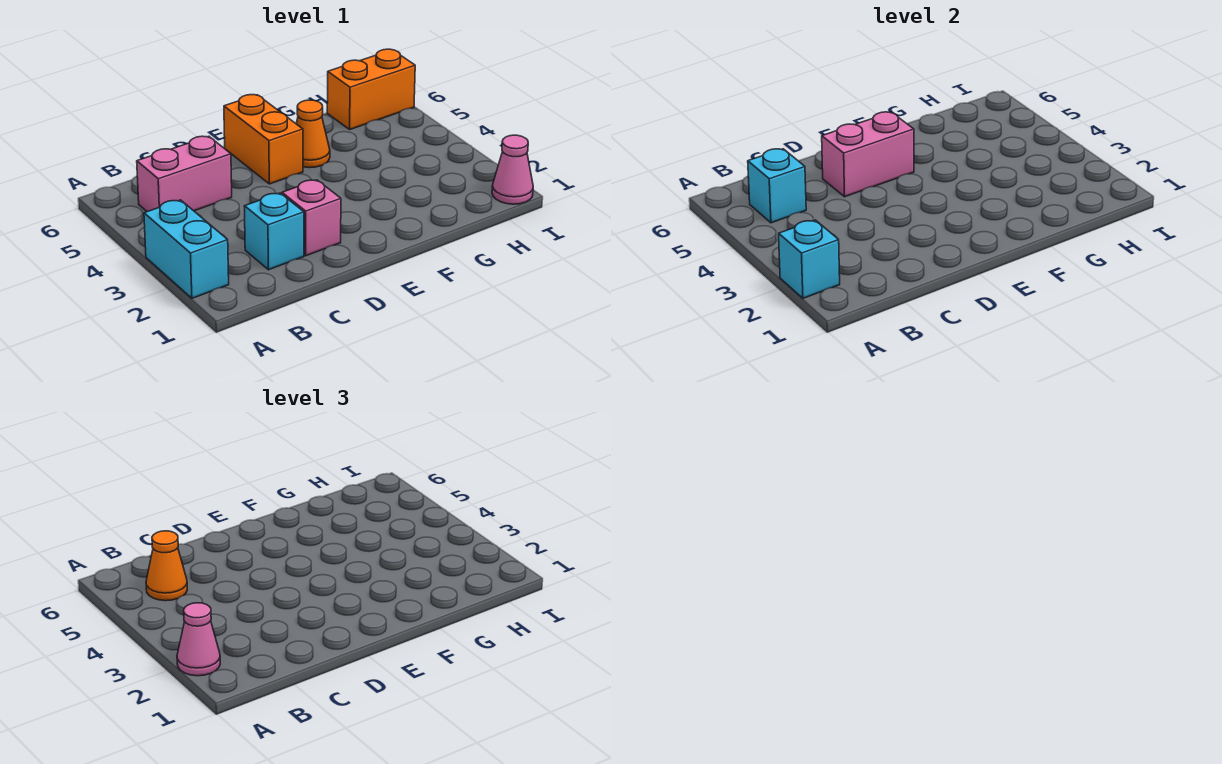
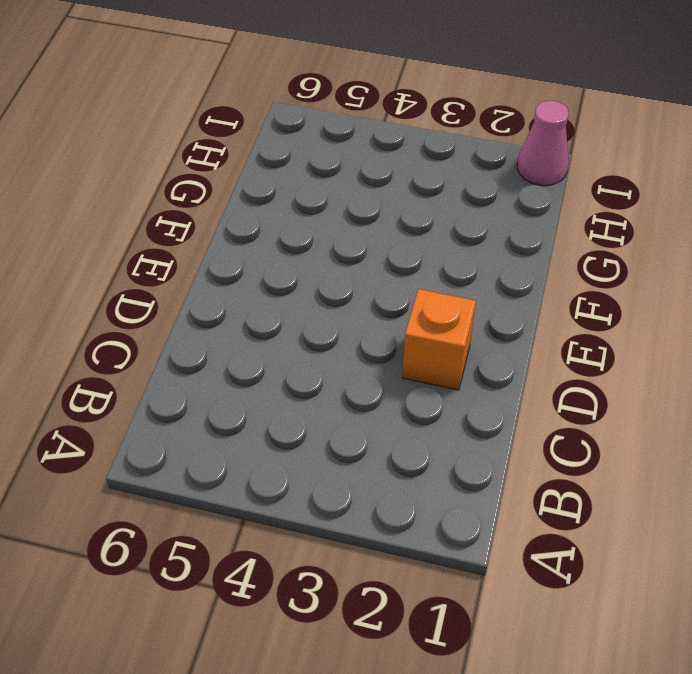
orange brick D2 level 1 -> pink brick D2 level 1
none -> cyan brick A2:A3 level 1
none -> pink brick B5:C5 level 1
none -> cyan brick C2 level 1

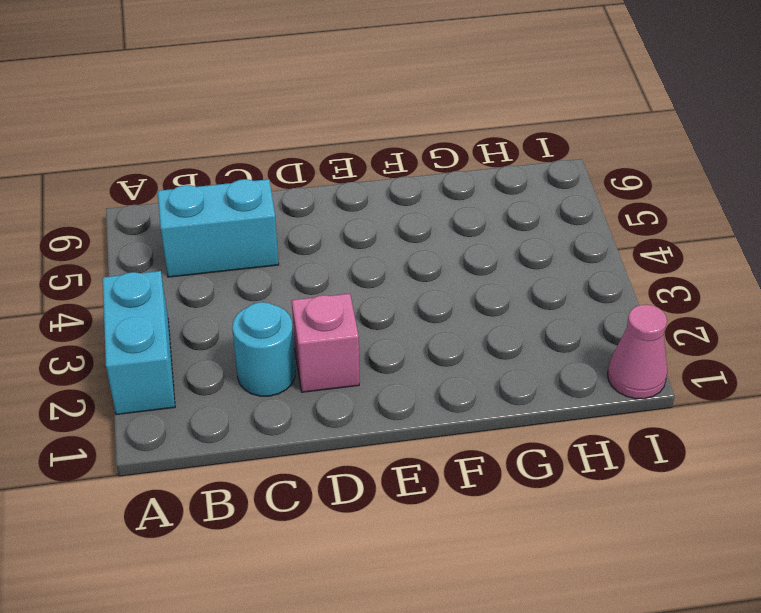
cyan brick B5:C5 level 1 -> pink brick B5:C5 level 1
cyan round brick C2 level 1 -> cyan brick C2 level 1
none -> orange brick E5:E6 level 1
none -> orange cone F5 level 1
none -> orange brick H6:I6 level 1

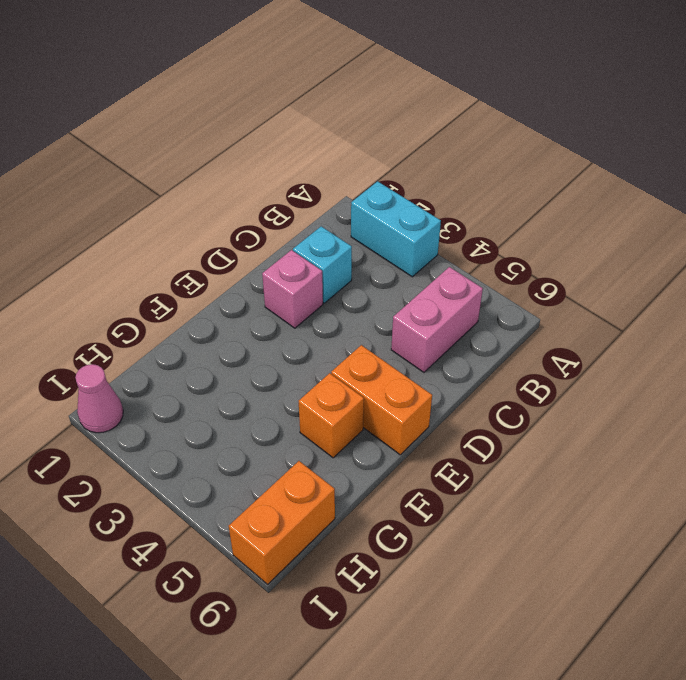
orange brick F5 level 1 -> orange cone F5 level 1
none -> cyan brick A2 level 2
none -> cyan brick B5 level 2
none -> pink brick D5:E5 level 2

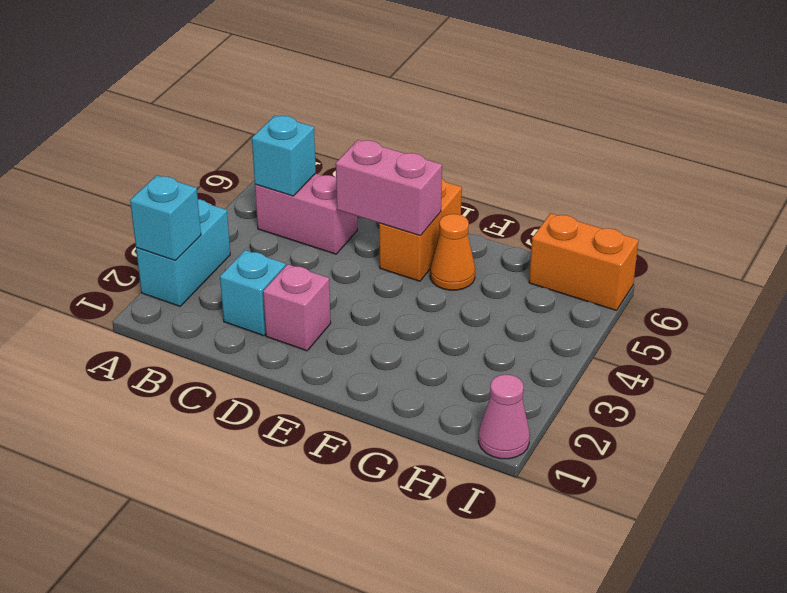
none -> pink cone A2 level 3
none -> orange cone B5 level 3

